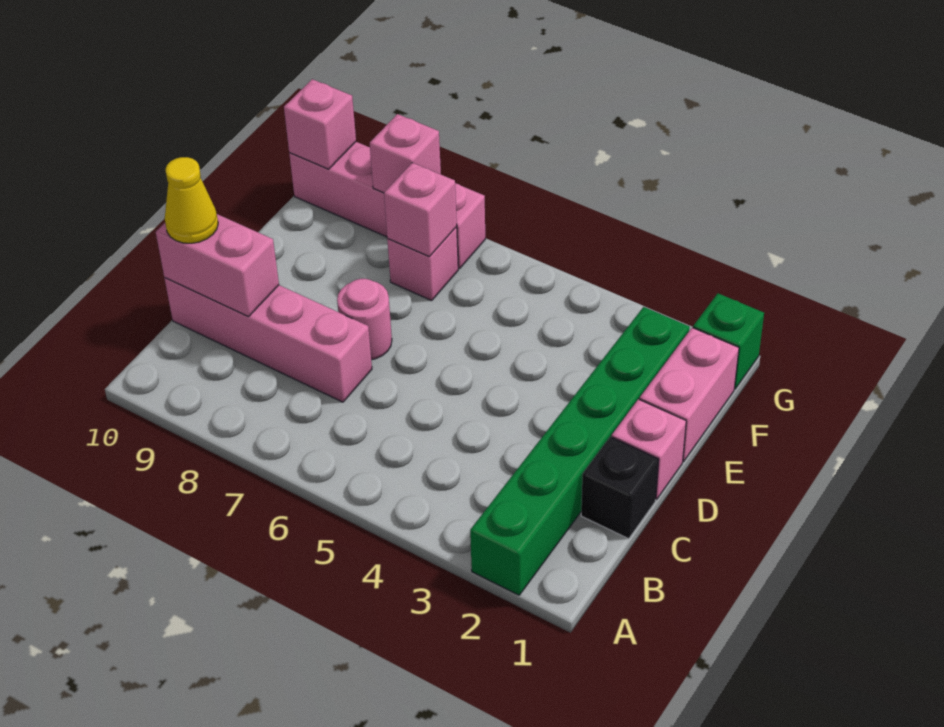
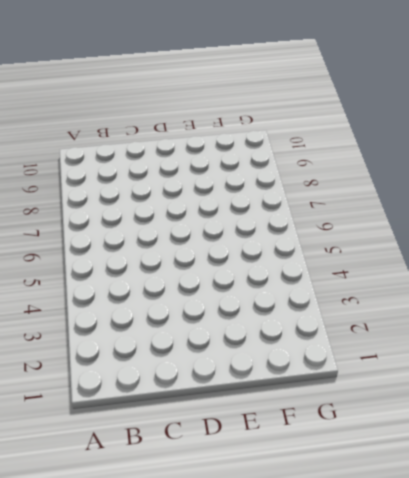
none -> green brick A2:F2 level 1
none -> black brick C1 level 1
none -> pink brick C7:C10 level 1

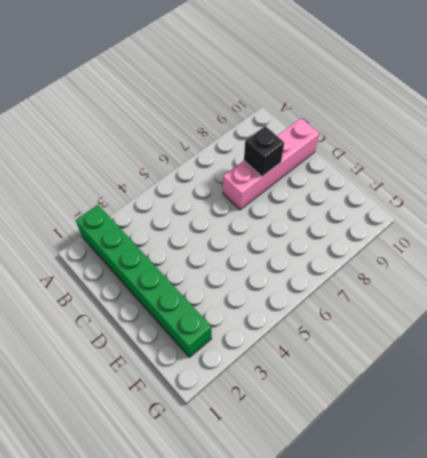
black brick C8 level 2 -> black brick C1 level 1
none -> pink brick D1 level 1
none -> pink round brick D7 level 1
none -> pink brick E1:F1 level 1

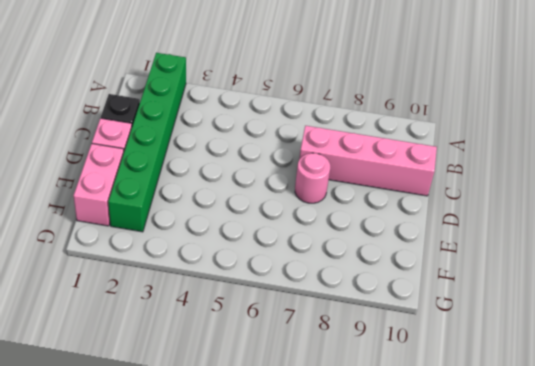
none -> pink brick F7 level 1
none -> green brick G1 level 1
none -> pink brick G7:G10 level 1

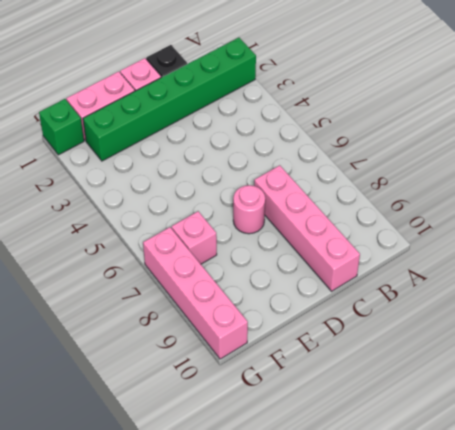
none -> pink brick C9:C10 level 2
none -> pink brick F7 level 2
none -> pink brick G8 level 2

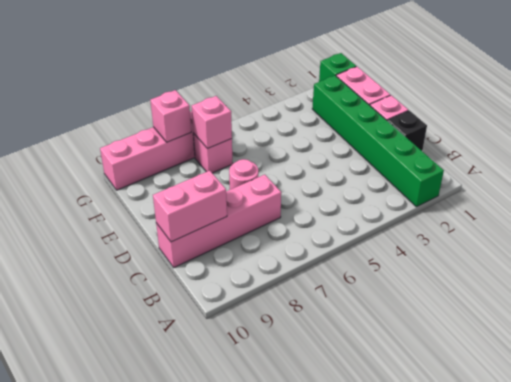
none -> pink brick G10 level 2
none -> yellow cone C10 level 3

